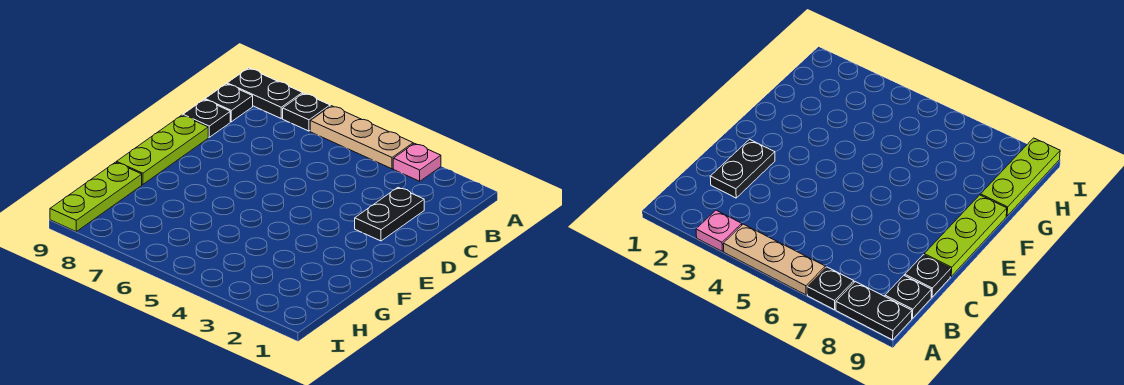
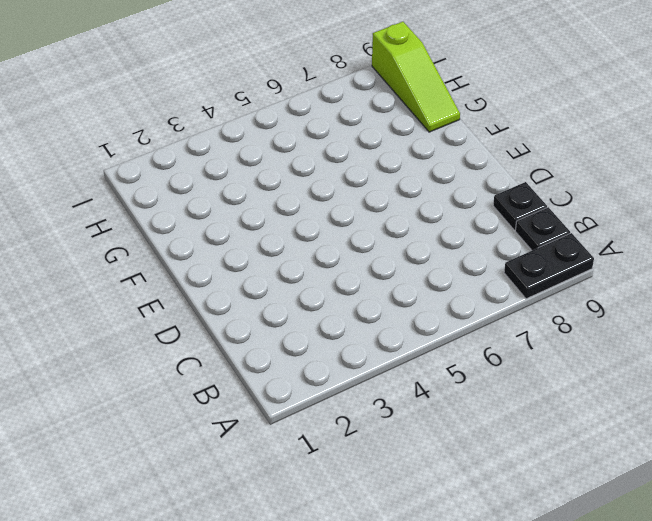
lime slope G9:I9 level 1 top I -> lime plate G9:I9 level 1
none -> pink plate A3 level 1
none -> tan plate A4:A6 level 1

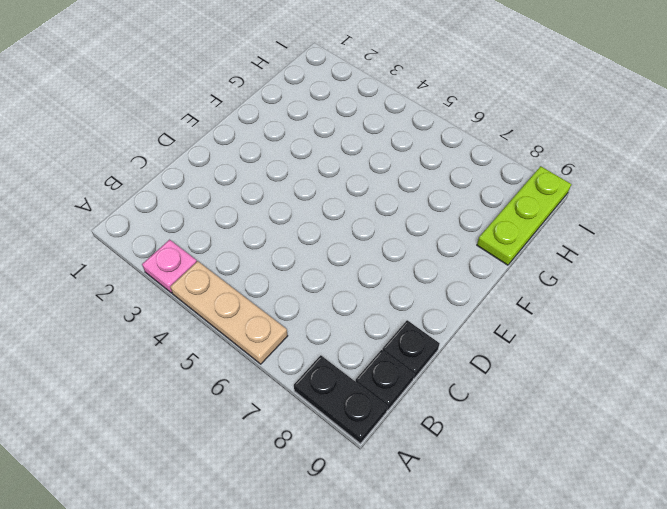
none -> black plate A7 level 1
none -> black plate C2:D2 level 1

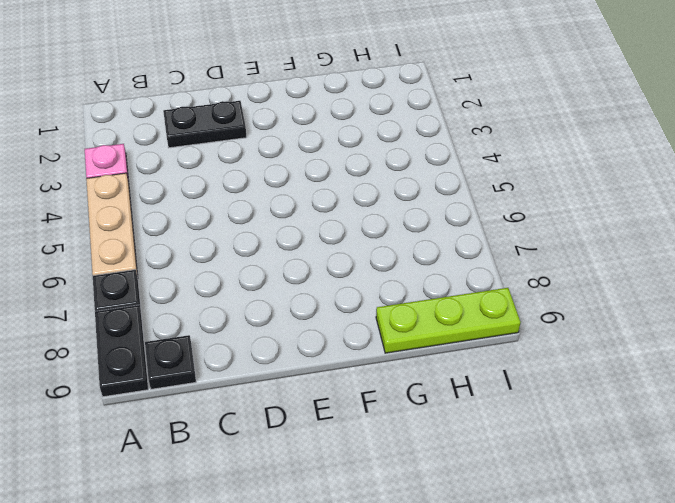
none -> black plate C9 level 1
none -> lime plate D9:F9 level 1

